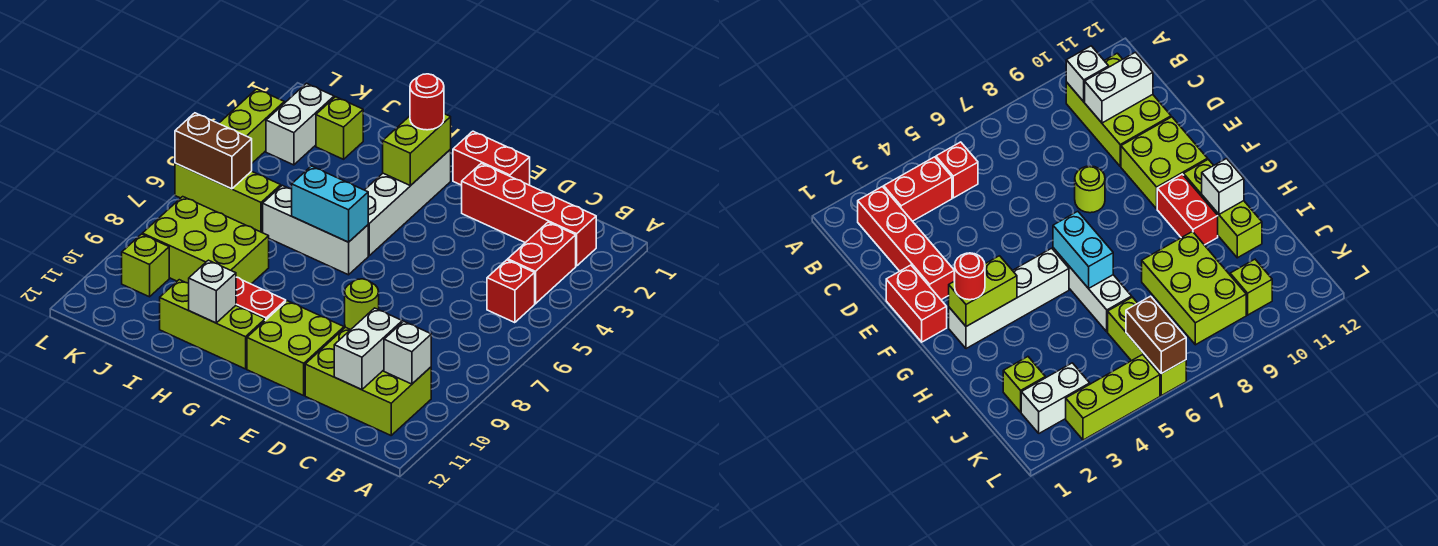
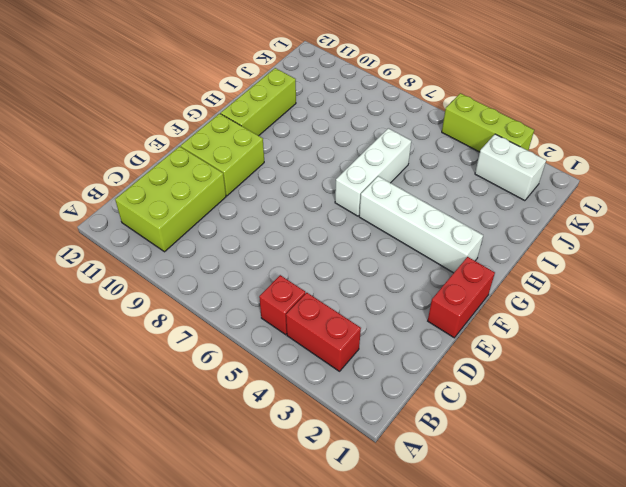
none -> red brick B2:E2 level 1
none -> lime round brick E8 level 1
none -> red brick G10:H10 level 1

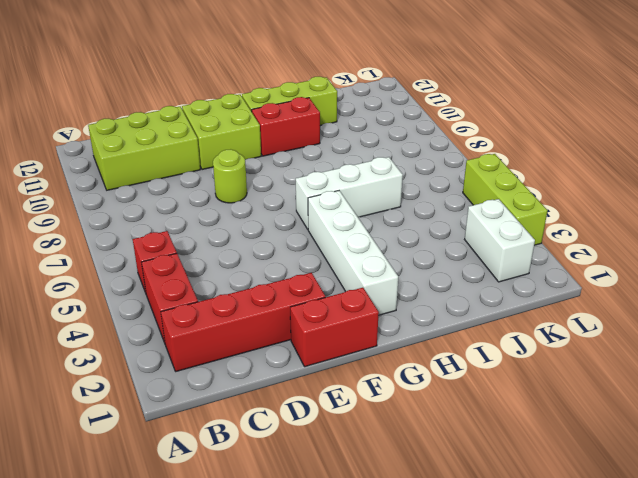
none -> lime brick I8:K9 level 1
none -> lime brick J2 level 1
none -> lime brick J6:L6 level 1

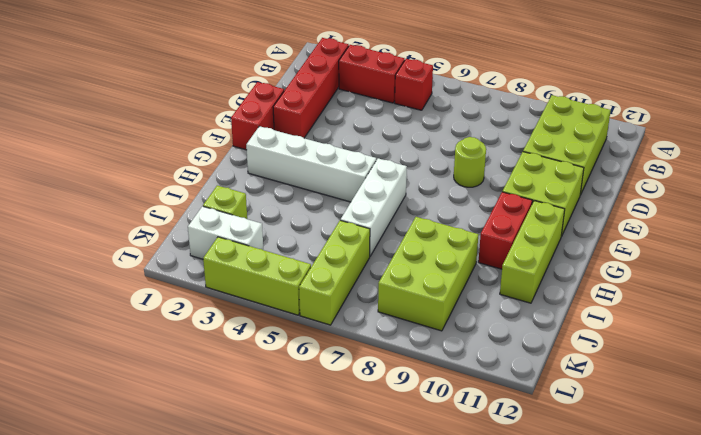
none -> lime brick K10 level 1
none -> white brick B10 level 2
none -> white brick C10:C11 level 2

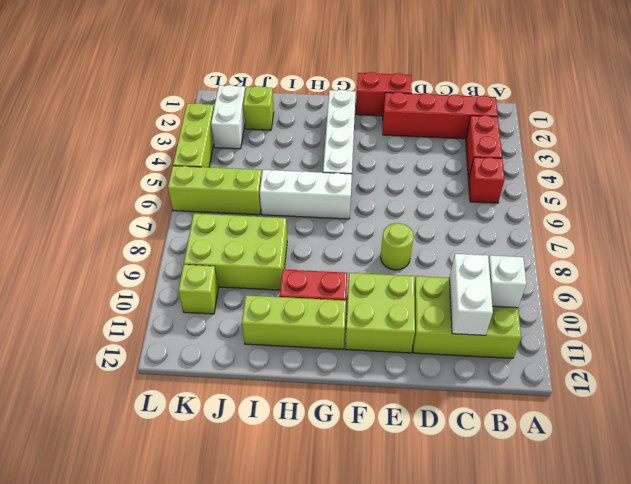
none -> lime brick G2:G3 level 2
none -> cyan brick G6:H6 level 2
none -> white brick H11 level 2

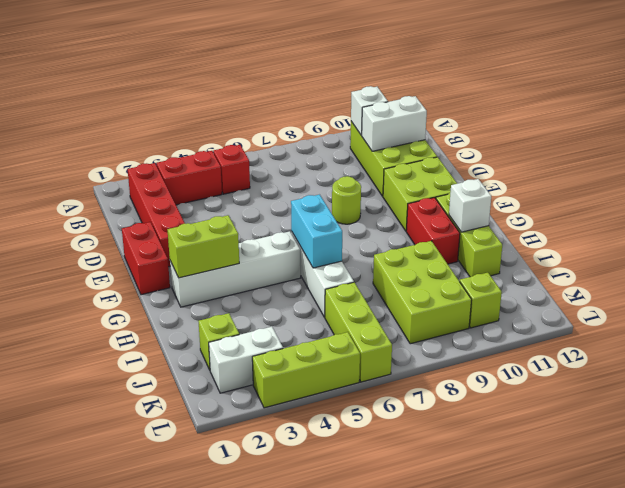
none -> brown brick K6:L6 level 2
none -> red round brick G2 level 3

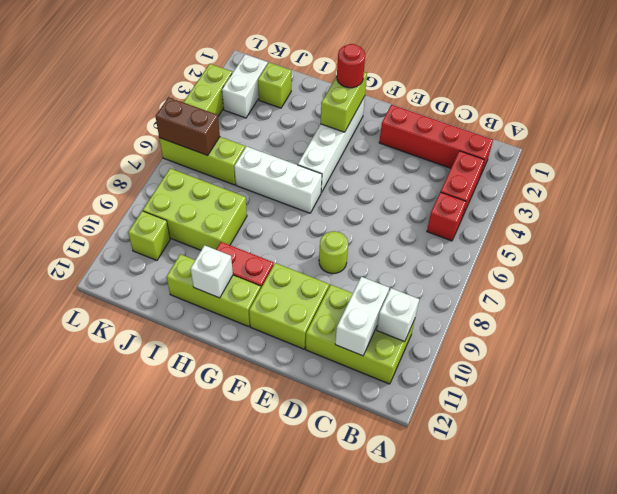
none -> red brick E1:F1 level 1
none -> cyan brick G6:H6 level 2

